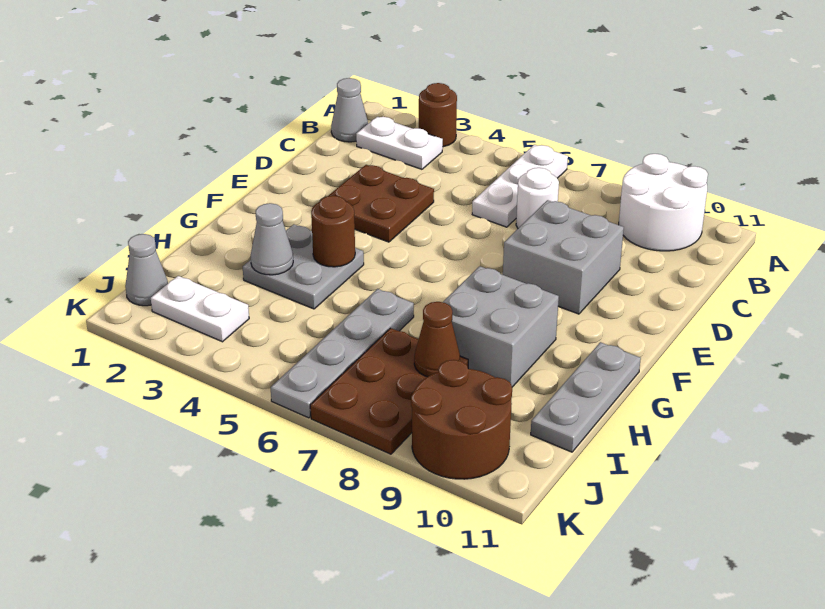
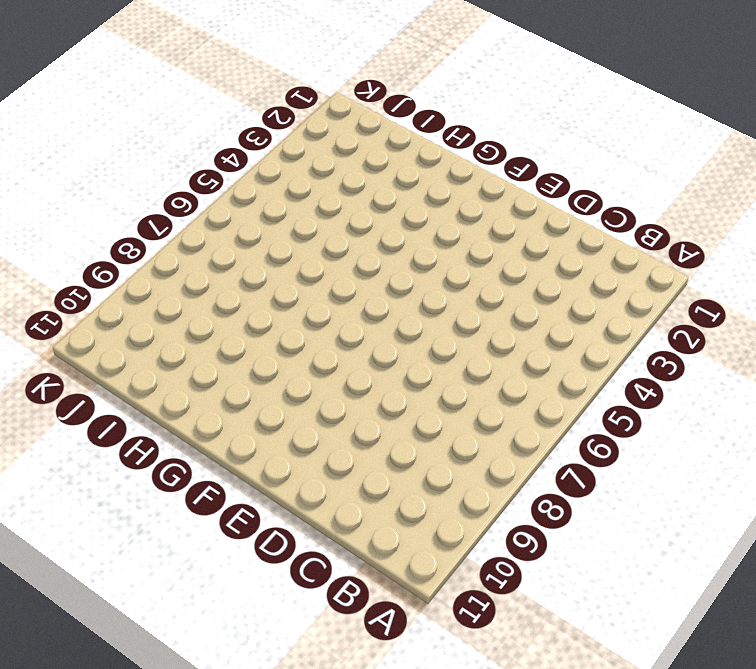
none -> brown round brick A3 level 1
none -> white plate A6:C6 level 1
none -> white round brick A9:B10 level 1

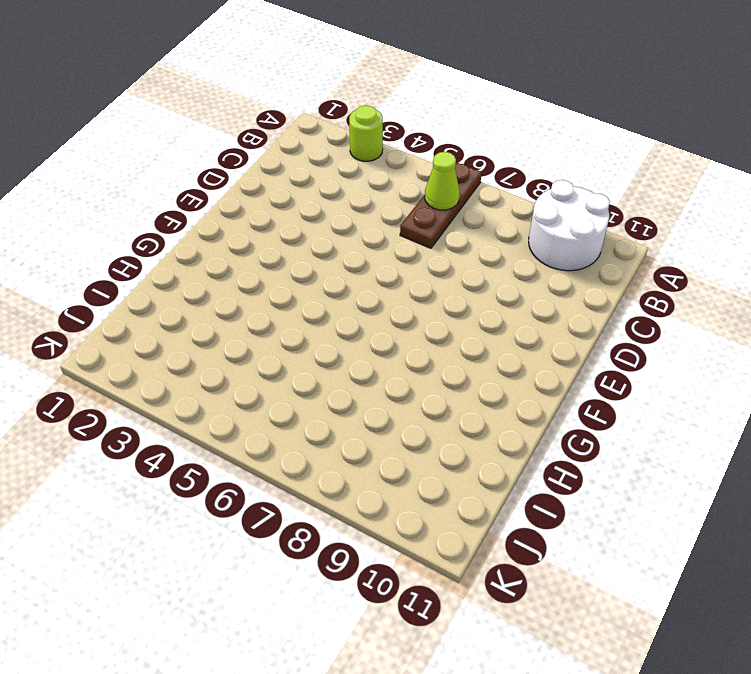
lime round brick A3 level 1 -> brown round brick A3 level 1
brown plate A6:C6 level 1 -> white plate A6:C6 level 1
lime cone B6 level 2 -> none
none -> grey cone B1 level 1
none -> white plate B2:B3 level 1
none -> white round brick C7 level 1

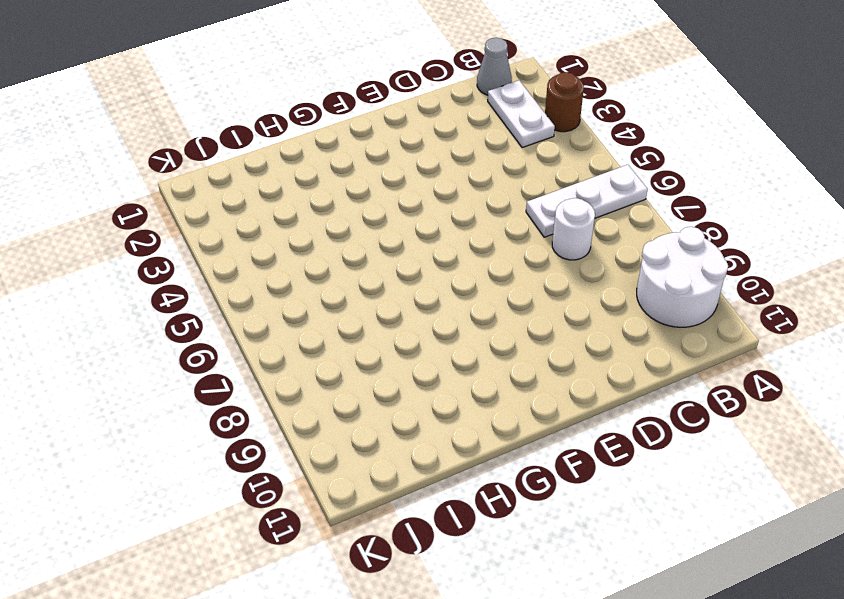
none -> brown plate D3:E4 level 1
none -> grey brick D8:E9 level 1
none -> grey plate G3:H4 level 1

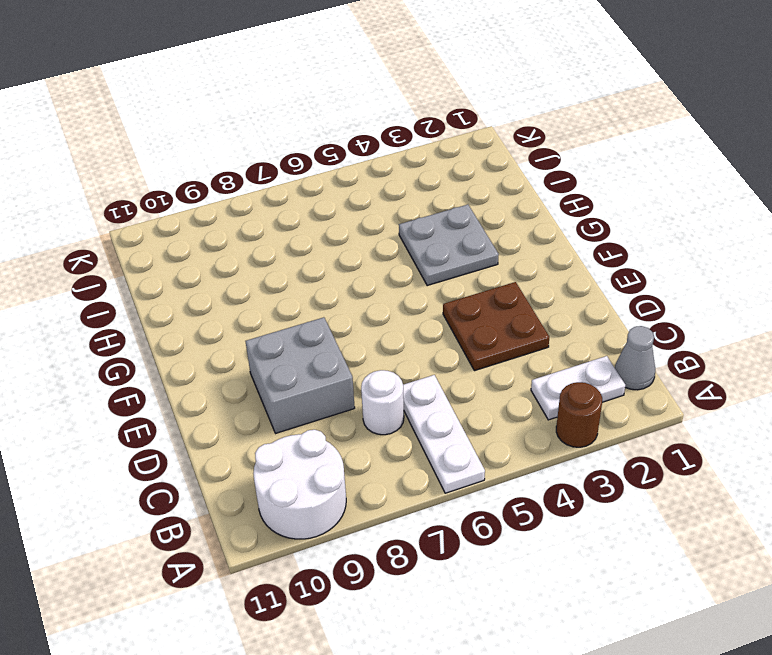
none -> grey brick G8:H9 level 1
none -> grey plate G11:I11 level 1
none -> grey plate H6:K6 level 1

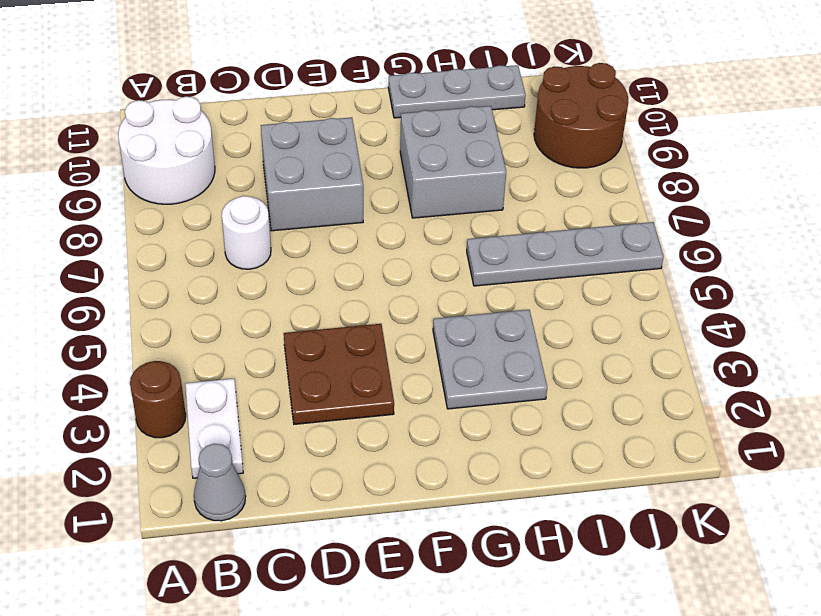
none -> white plate A6:C6 level 1
none -> brown plate I7:K8 level 1
none -> grey cone J1 level 1

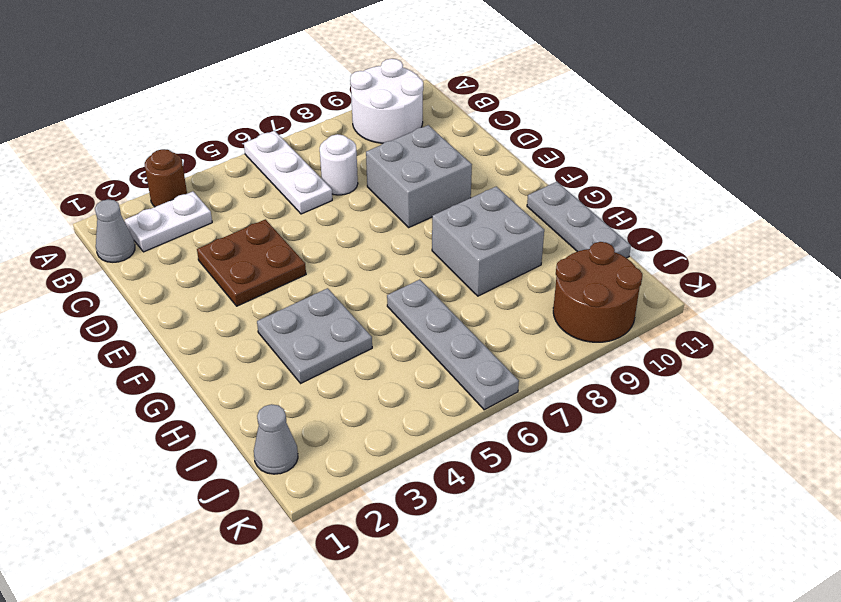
none -> brown plate I7:K8 level 1
none -> white plate J2:J3 level 1
none -> brown round brick G4 level 2

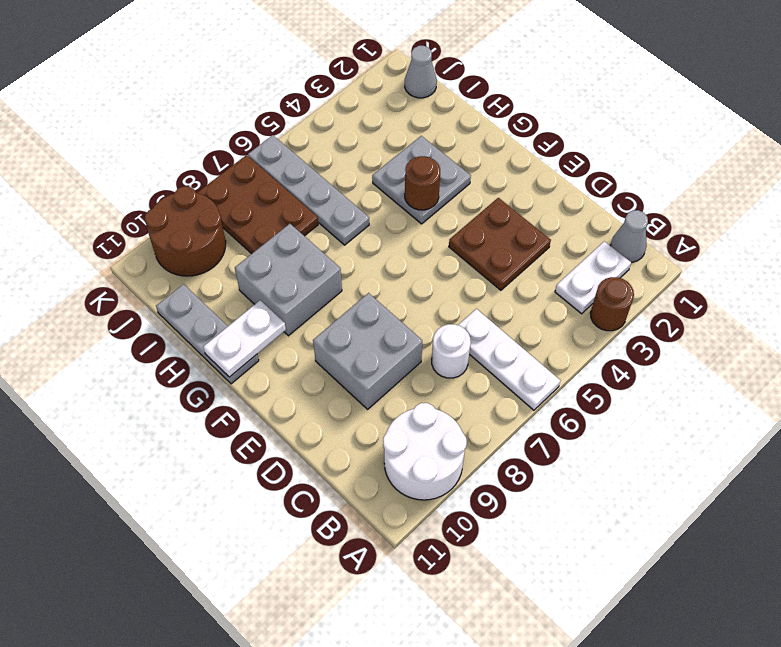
white plate G10:G11 level 2 -> white plate J2:J3 level 1
none -> grey cone H3 level 2
none -> brown cone I8 level 2

